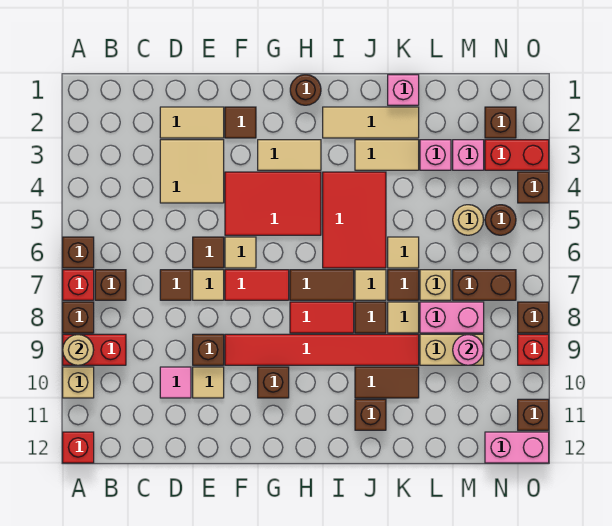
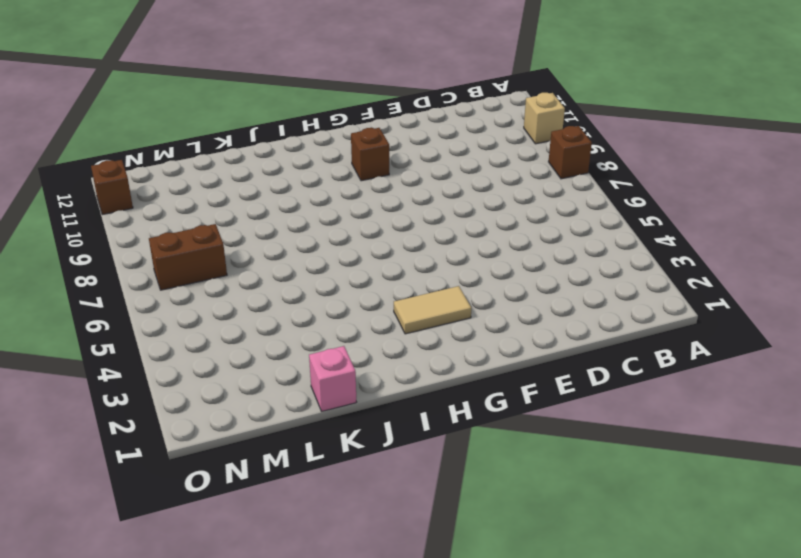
none -> brown brick A6 level 1
none -> red brick A7 level 1
none -> red brick A9:B9 level 1
none -> red brick A12 level 1

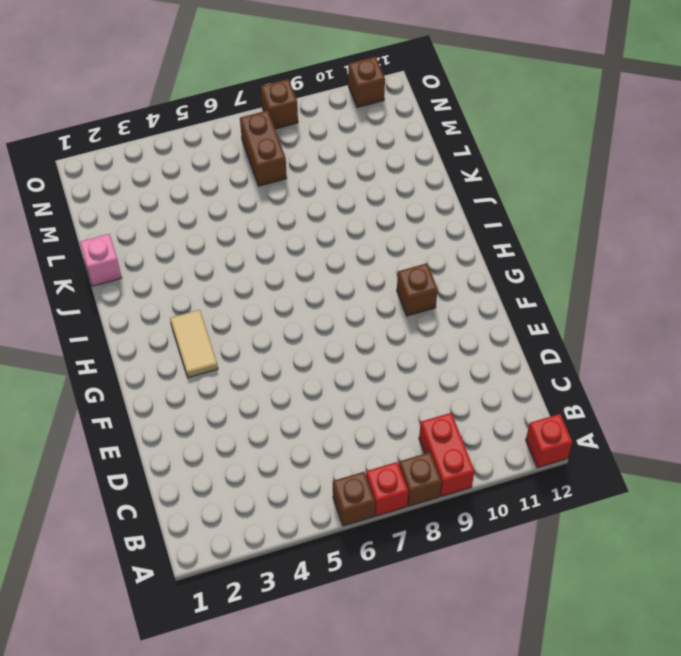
none -> tan brick A10 level 1
none -> brown brick B7 level 1
none -> tan tile D2:E2 level 1
none -> tan tile D3:E4 level 1

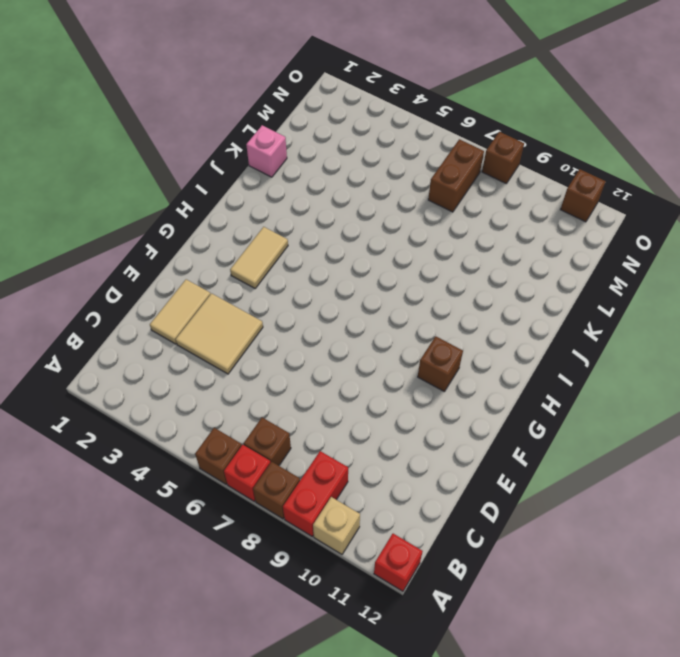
none -> brown tile D7 level 1
none -> pink tile D10 level 1
none -> brown tile E6 level 1
none -> tan tile E7 level 1

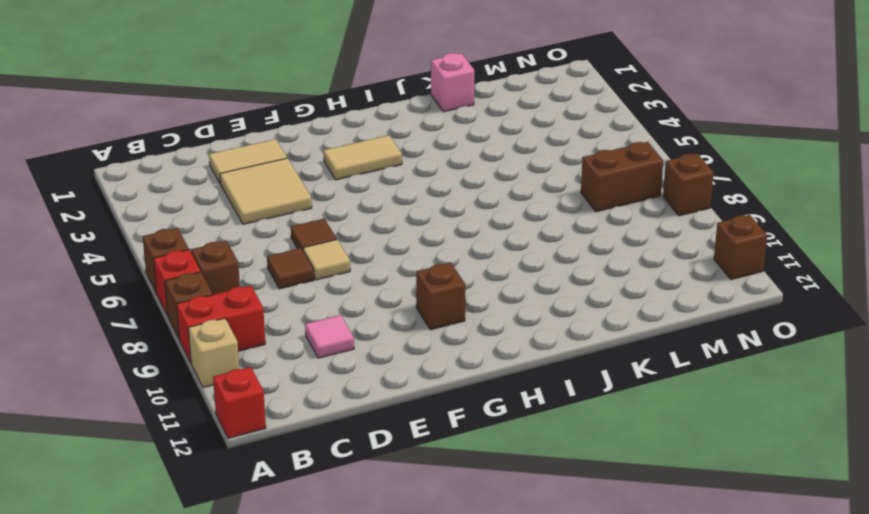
none -> brown brick E9 level 1
none -> tan tile E10 level 1
none -> brown tile F2 level 1
none -> red tile F4:H5 level 1

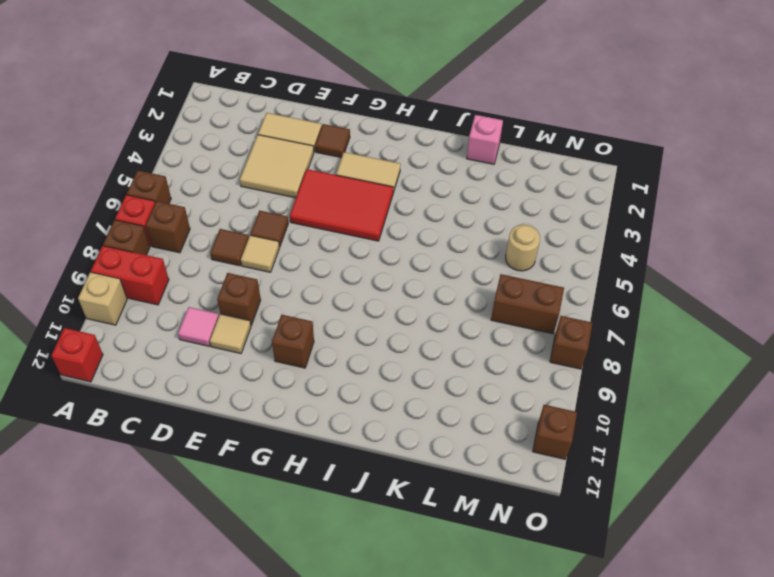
none -> tan tile F6 level 1
none -> red tile F7:G7 level 1
none -> red tile F9:K9 level 1
none -> brown round brick H1 level 1

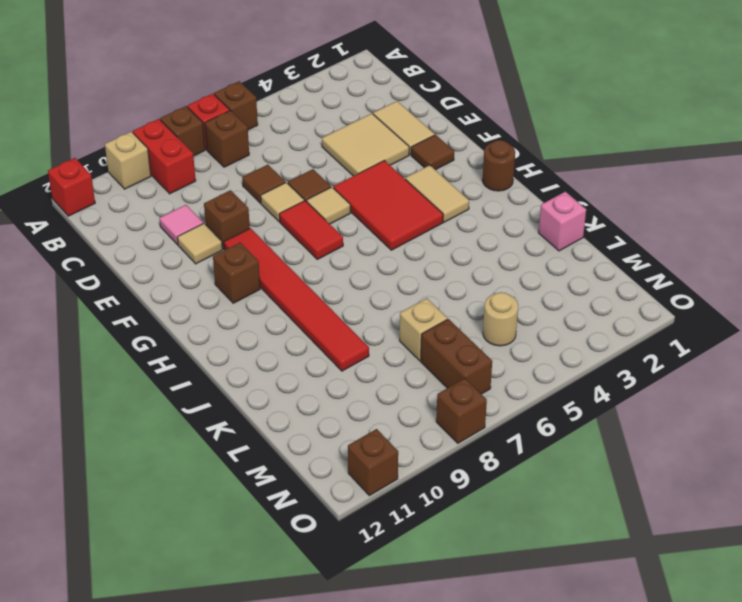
none -> brown tile H7:I7 level 1
none -> red tile H8:I8 level 1
none -> tan tile I2:K2 level 1
none -> red tile I4:J6 level 1

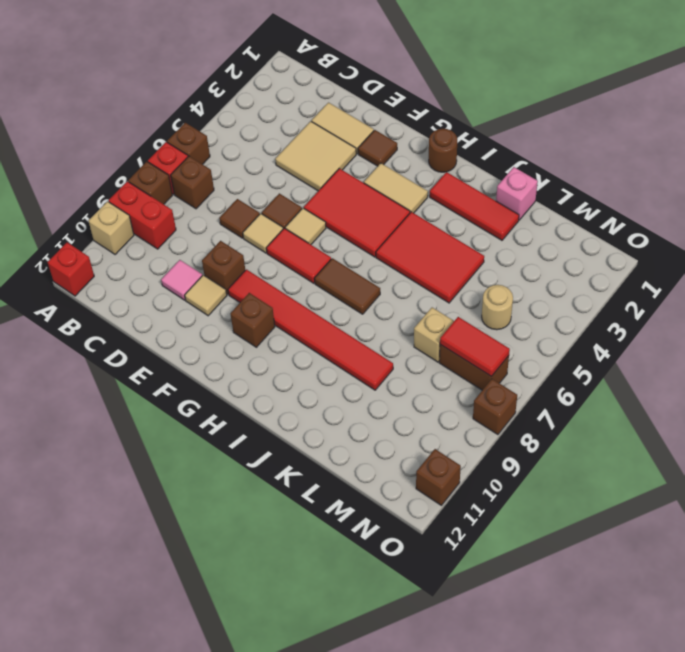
red tile I2:K2 level 1 -> tan tile I2:K2 level 1
red tile I4:K5 level 1 -> red tile I4:J6 level 1
red tile M7:N7 level 2 -> red tile H8:I8 level 1
none -> tan tile J3:K3 level 1
none -> tan tile J7 level 1
none -> brown tile J8 level 1
none -> brown tile J10:K10 level 1

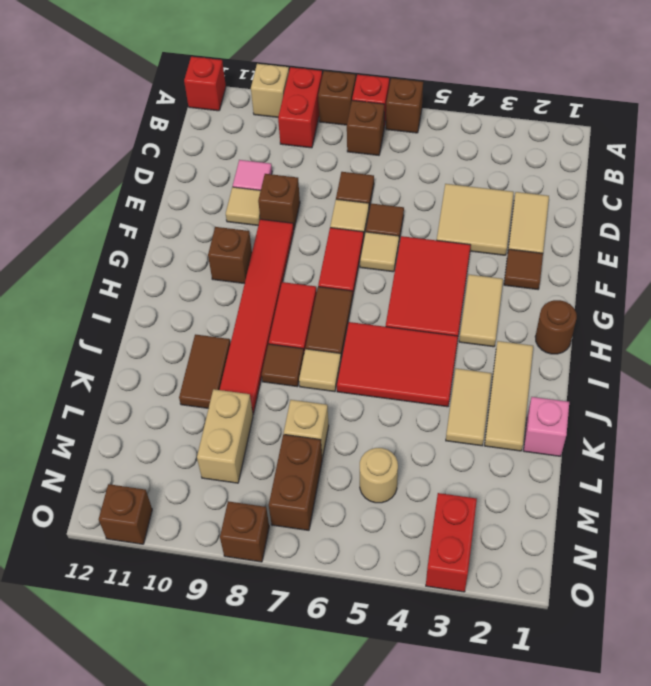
none -> brown brick J11 level 1
none -> tan tile K6 level 1
none -> brown tile K7 level 1
none -> tan tile K8 level 1

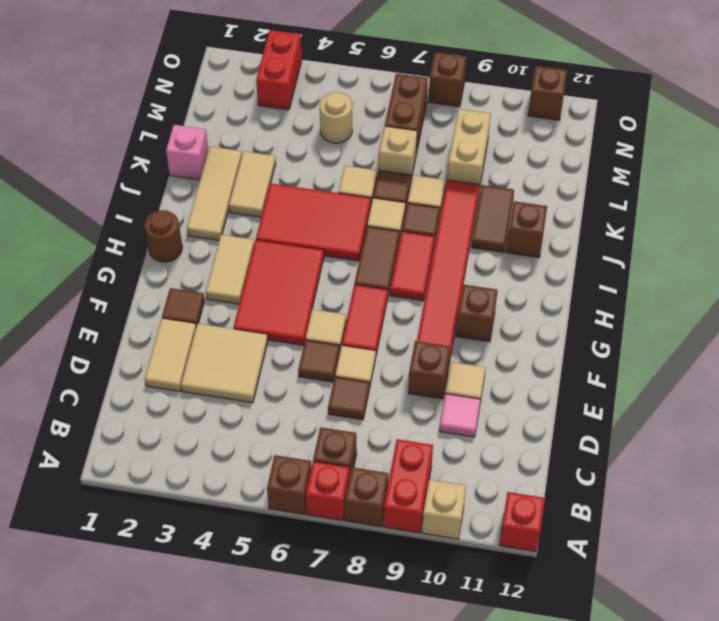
none -> pink brick L3 level 1
none -> pink brick L8:M8 level 1
none -> pink brick M3 level 1
none -> brown brick N2 level 1

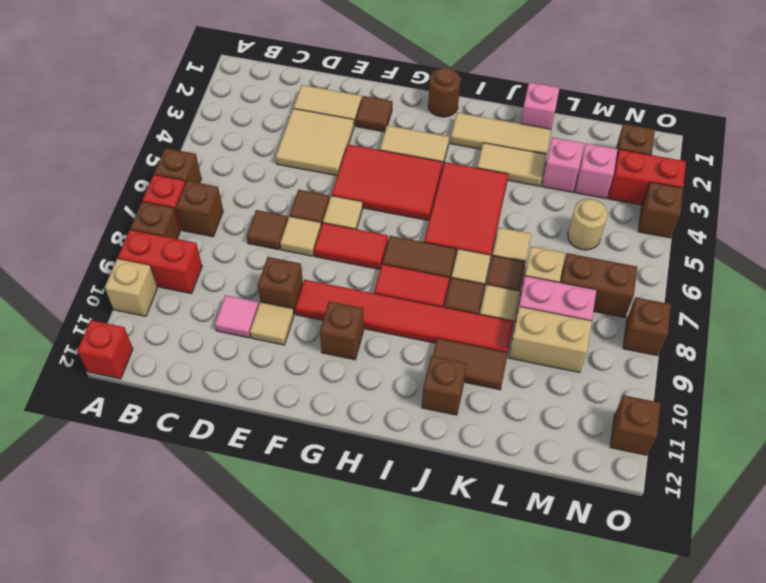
none -> brown round brick N5 level 1
none -> pink brick N12:O12 level 1
none -> red brick O9 level 1
none -> tan round brick A9 level 2

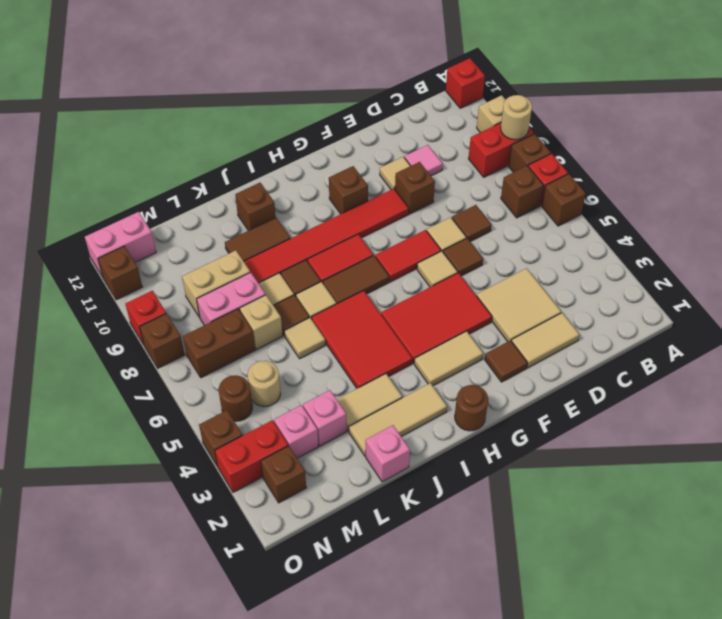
none -> pink round brick M9 level 2

